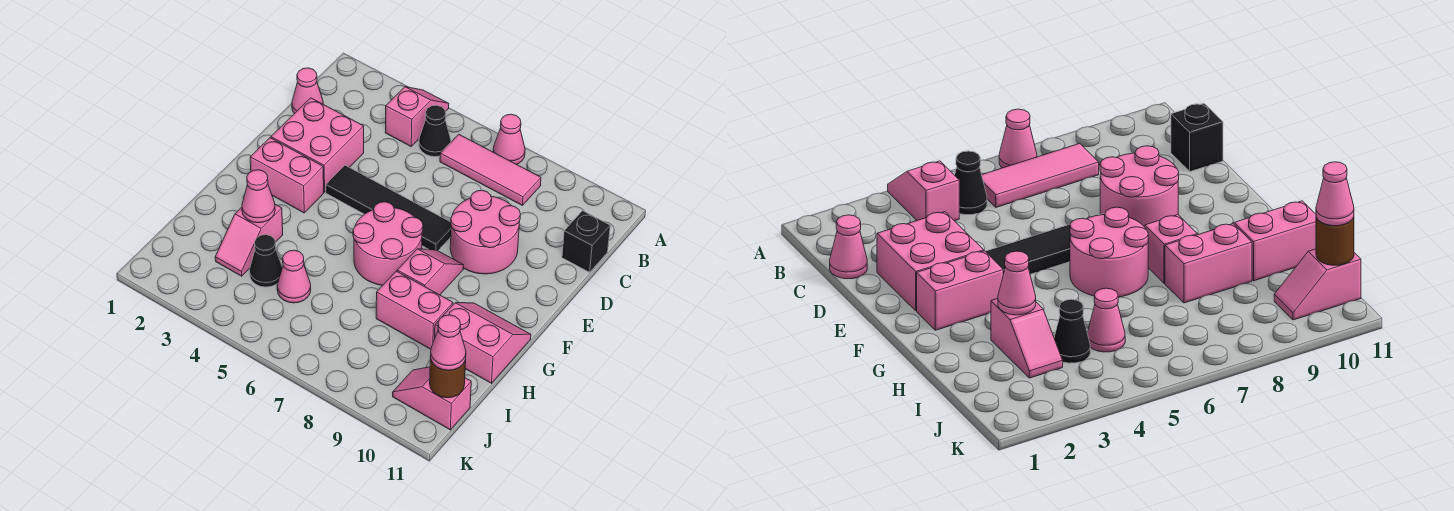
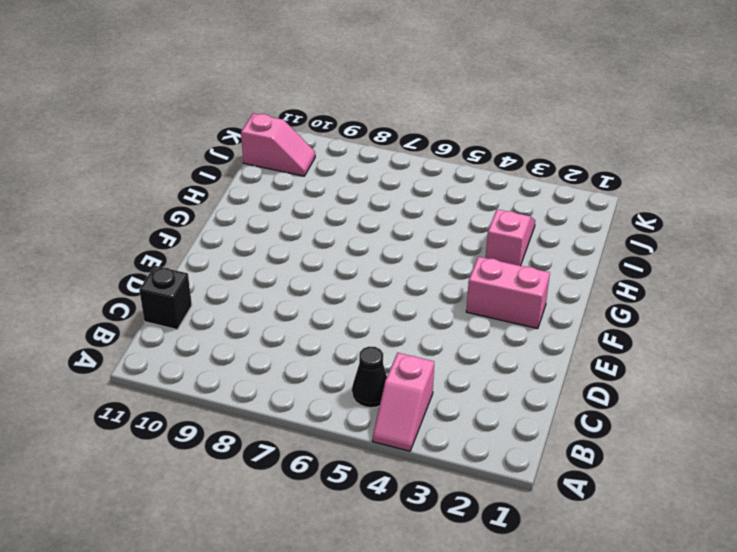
none -> pink cone A7 level 1
none -> pink tile B6:B8 level 1
none -> pink cone C1 level 1

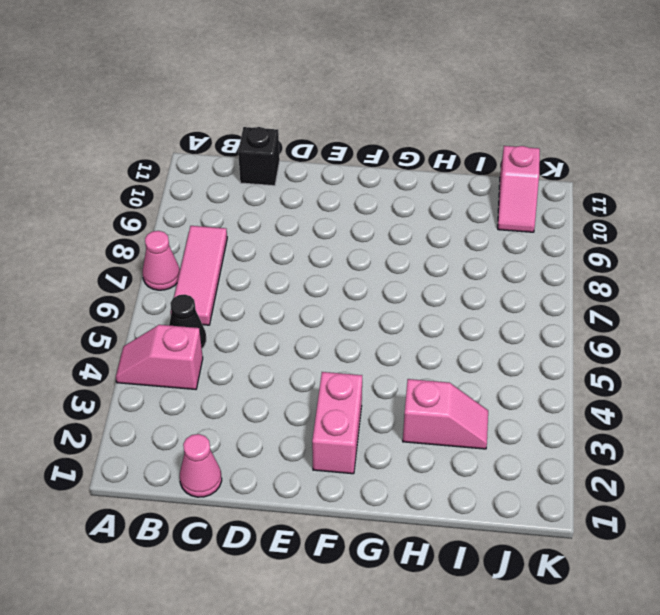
none -> pink brick D2:E3 level 1
none -> pink round brick D8:E9 level 1
none -> black tile E4:E7 level 1

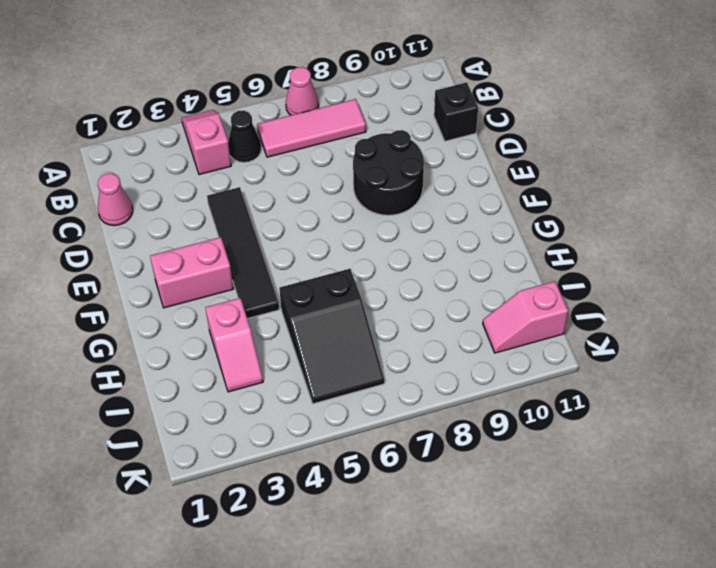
black tile D4:G4 level 1 -> black tile E4:E7 level 1
black round brick D8:E9 level 1 -> pink round brick D8:E9 level 1
black slope H5:J6 level 1 top H -> pink cone I5 level 1
none -> pink brick D2:E3 level 1
none -> pink round brick F6:G7 level 1
none -> pink slope F8:G8 level 1 top G

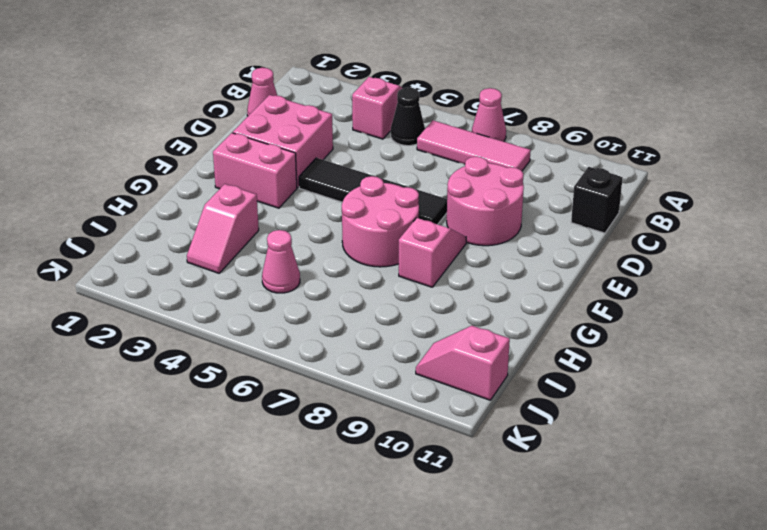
none -> pink slope G10:H11 level 1 top H
none -> pink brick H8:H9 level 1
none -> black cone I4 level 1

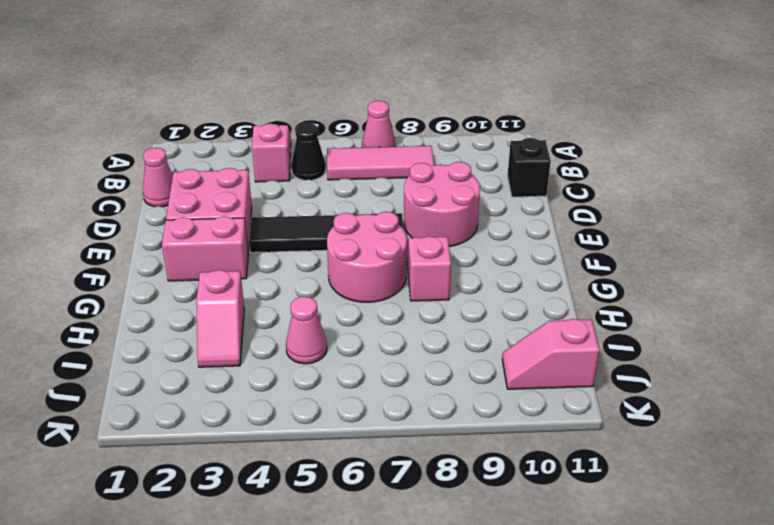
none -> pink slope G10:H11 level 1 top H
none -> pink brick H8:H9 level 1
none -> black cone I4 level 1

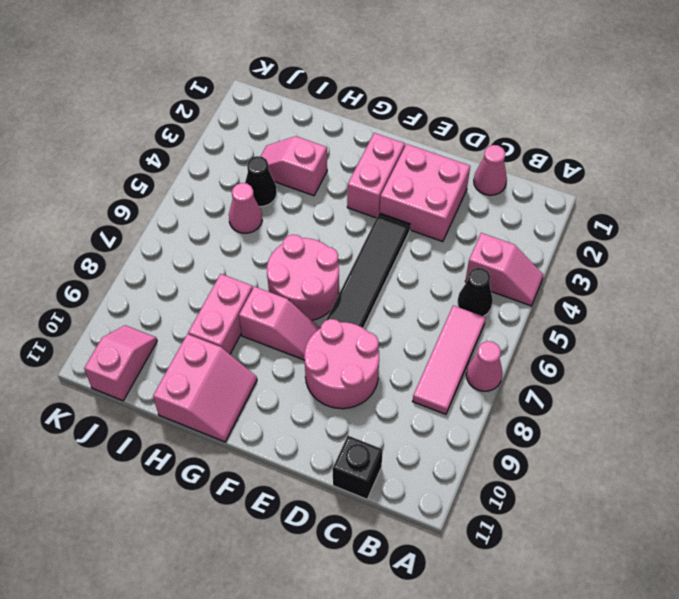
none -> pink cone H3 level 2
none -> brown round brick J11 level 2
none -> pink cone J11 level 3

